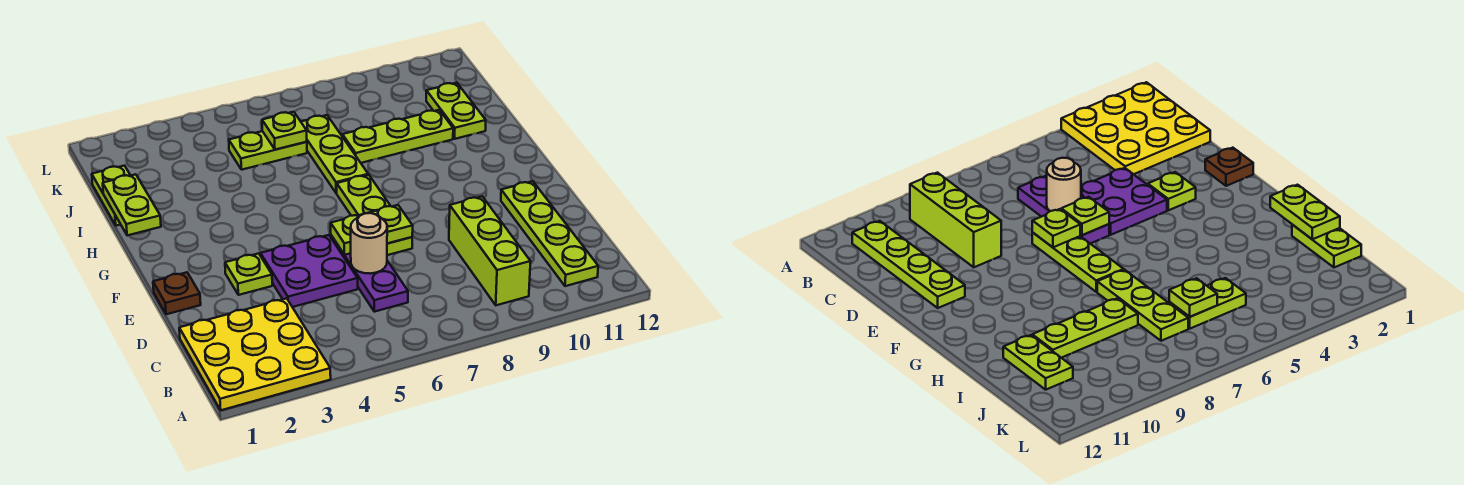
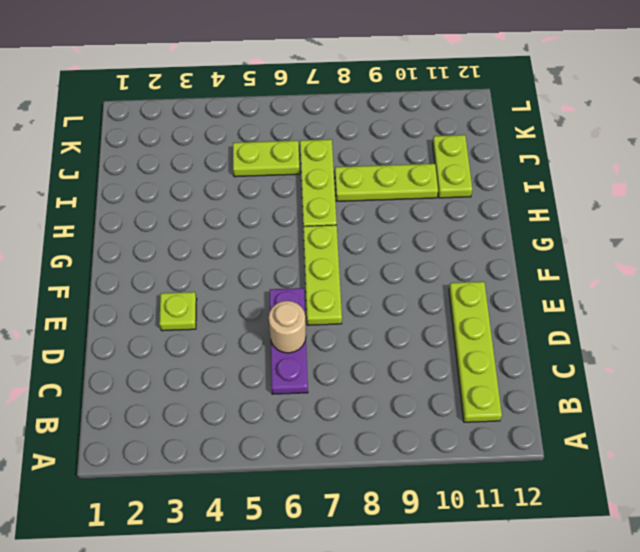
none -> yellow plate A1:C3 level 1
none -> lime brick B9:D9 level 1
none -> purple plate D4:E5 level 1

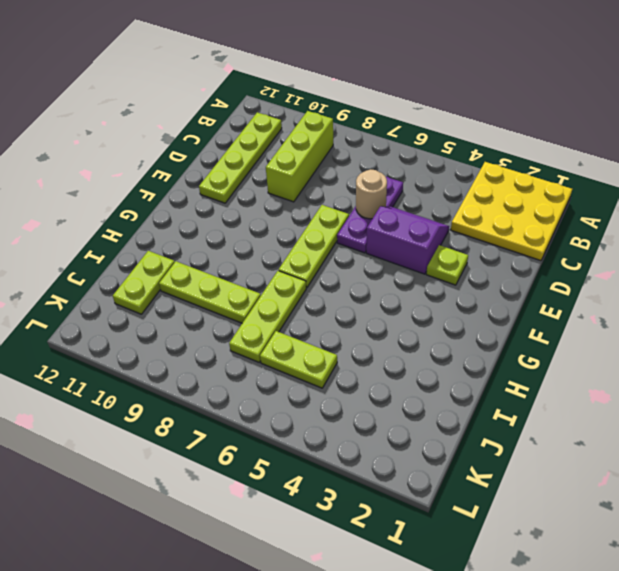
purple slope D4:E5 level 1 top E -> purple plate D4:E5 level 1
none -> brown plate E1 level 1
none -> lime plate I1:J1 level 1
none -> lime plate E6 level 2

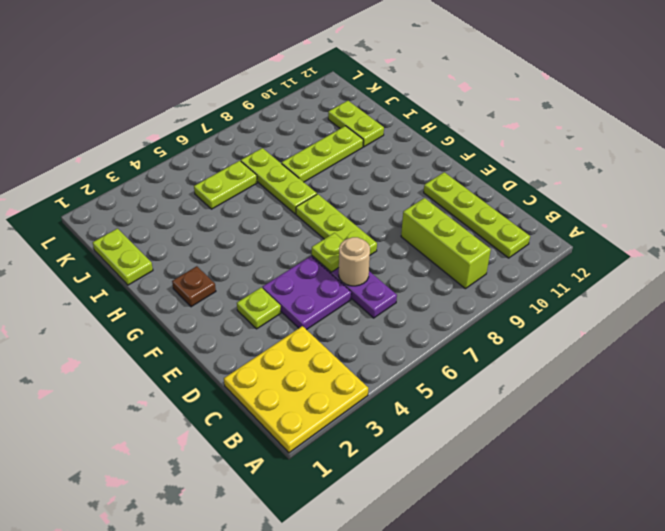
brown plate G2 level 1 -> brown plate E1 level 1
none -> lime plate E7 level 2
none -> lime plate H1:I1 level 2
none -> lime plate J6 level 2

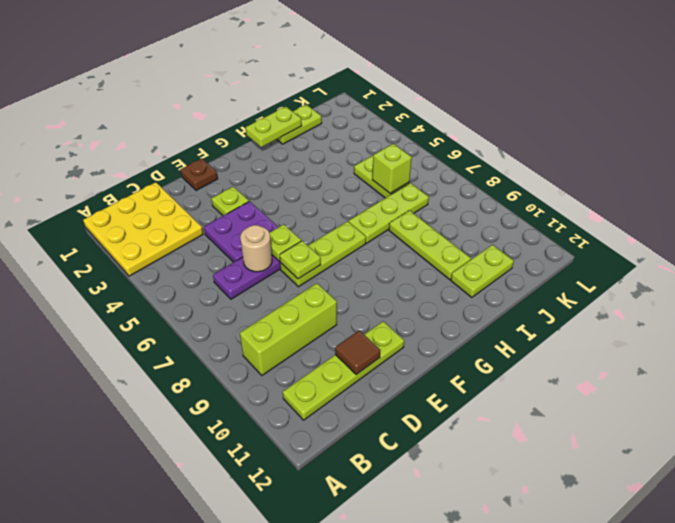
brown tile D11 level 2 -> none
lime brick J6 level 2 -> lime plate J6 level 2

